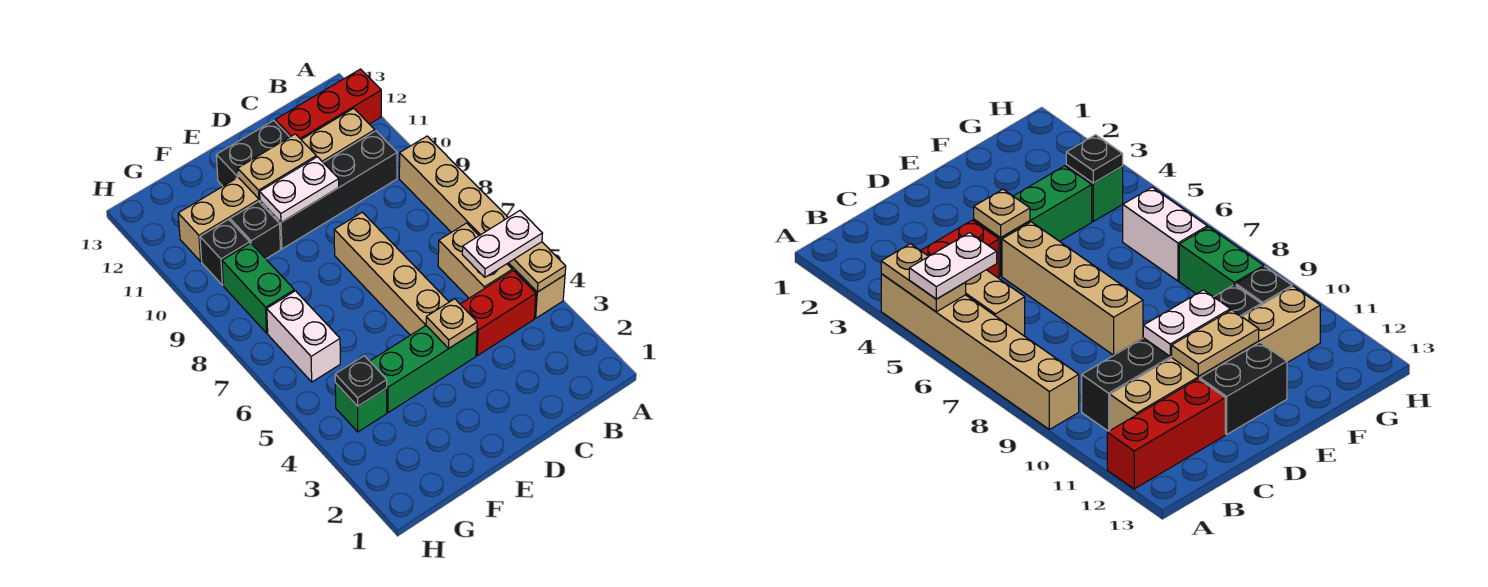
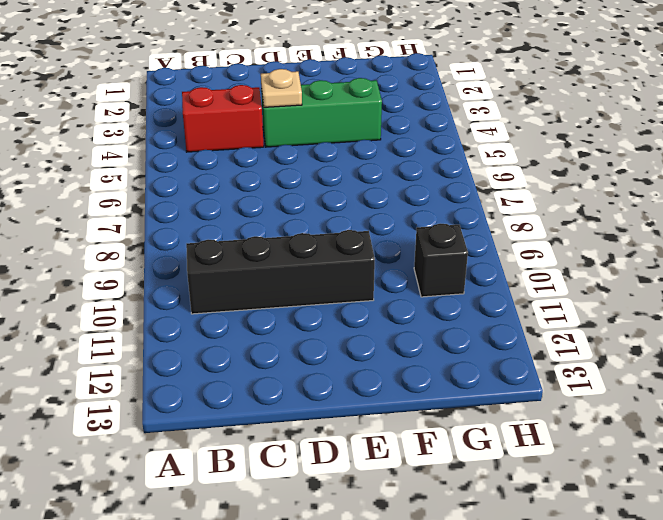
none -> tan brick A4:A9 level 1
none -> red brick A12:C12 level 1
none -> tan brick B5:B6 level 1

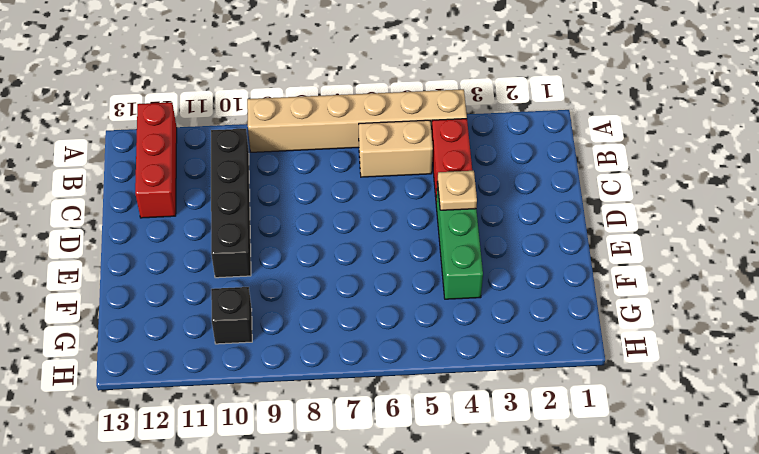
none -> tan brick B11:G11 level 1
none -> tan brick D5:D8 level 1
none -> black brick D12:E12 level 1

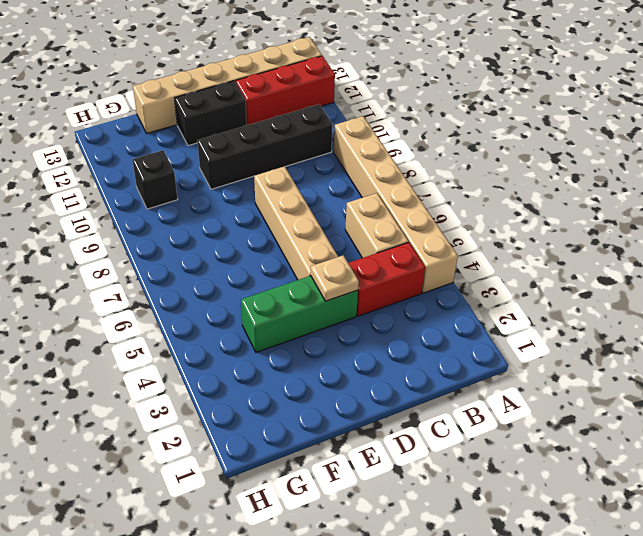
tan brick A13:F13 level 1 -> tan brick B11:G11 level 1
none -> black brick F10 level 1
none -> green brick G4 level 1
none -> white brick G6:G7 level 1

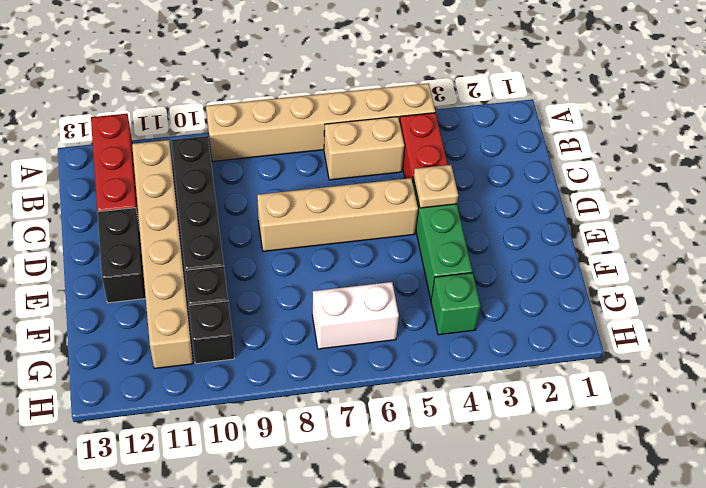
none -> green brick G8:G9 level 1
none -> tan plate A4:A5 level 2
none -> white plate D10:E10 level 2

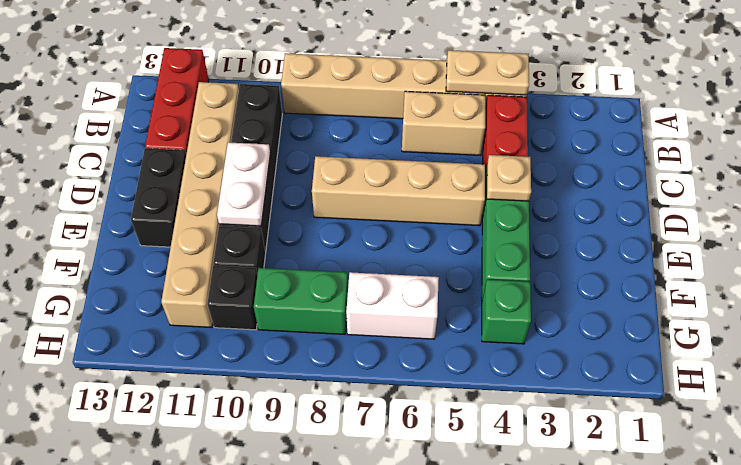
none -> tan plate D11:E11 level 2
none -> black plate G4 level 2
none -> white plate A5:B5 level 3

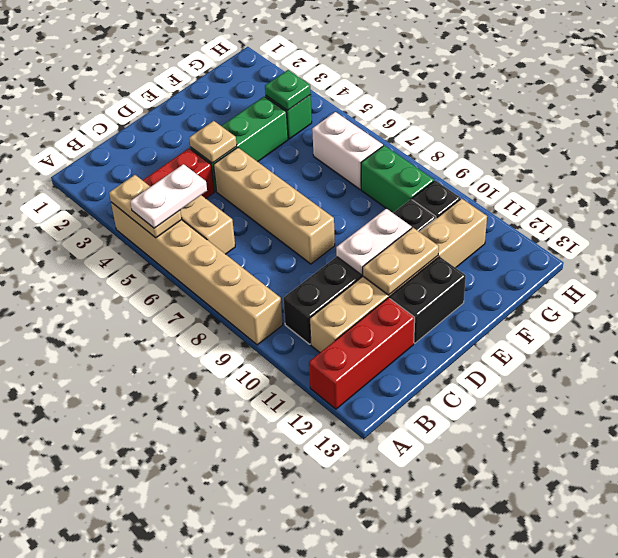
green plate G4 level 2 -> black plate G4 level 2

